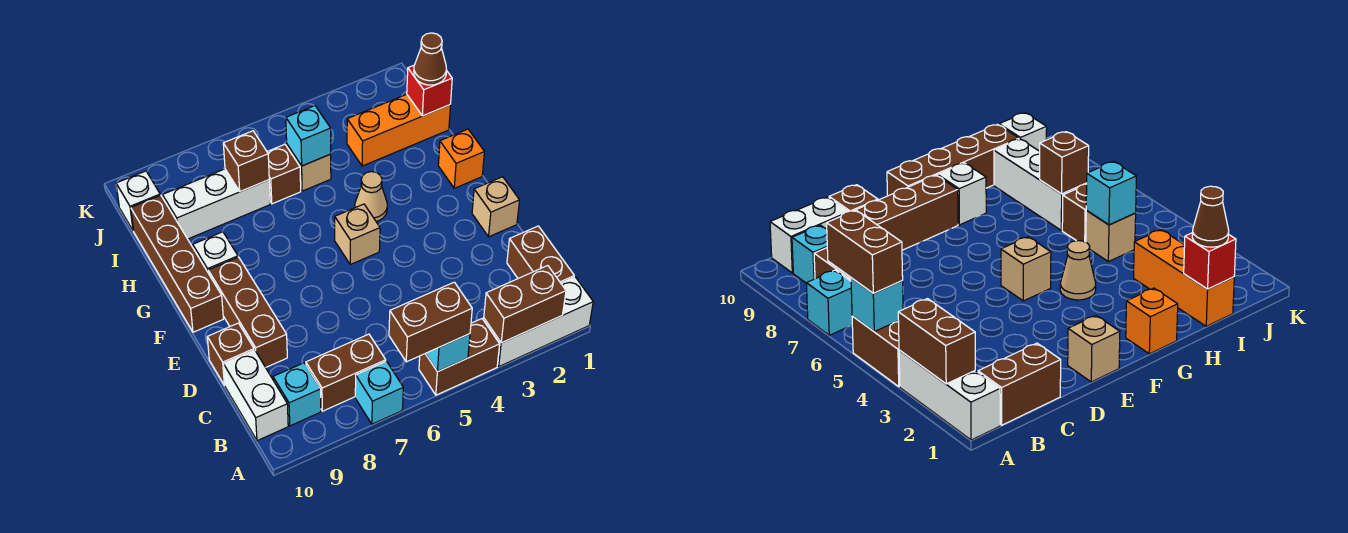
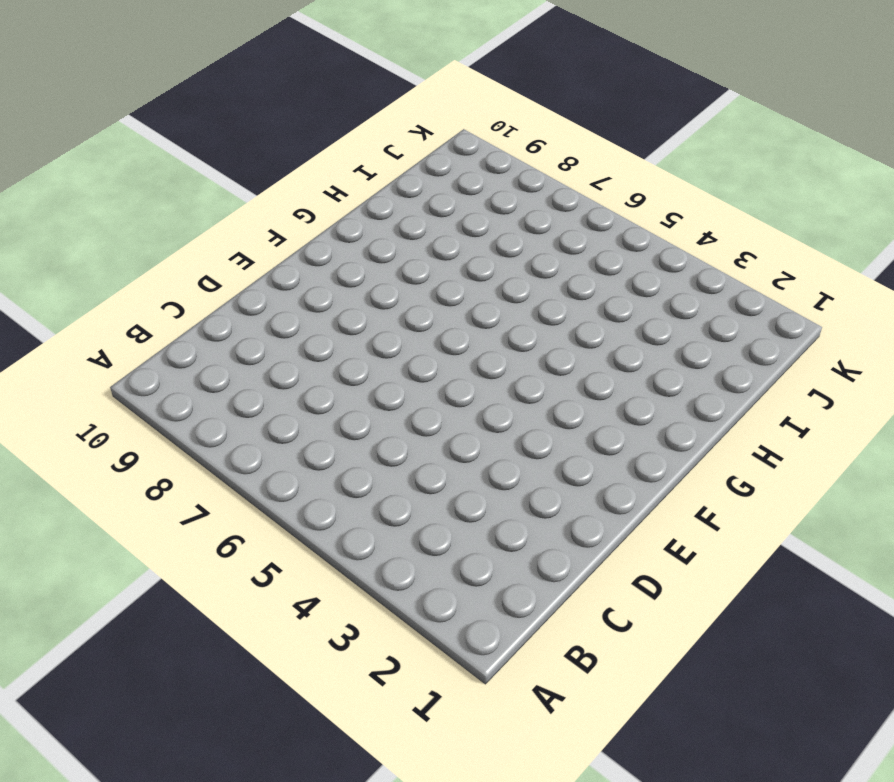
none -> white brick A1:A3 level 1
none -> brown brick A4:A5 level 1
none -> cyan brick A7 level 1

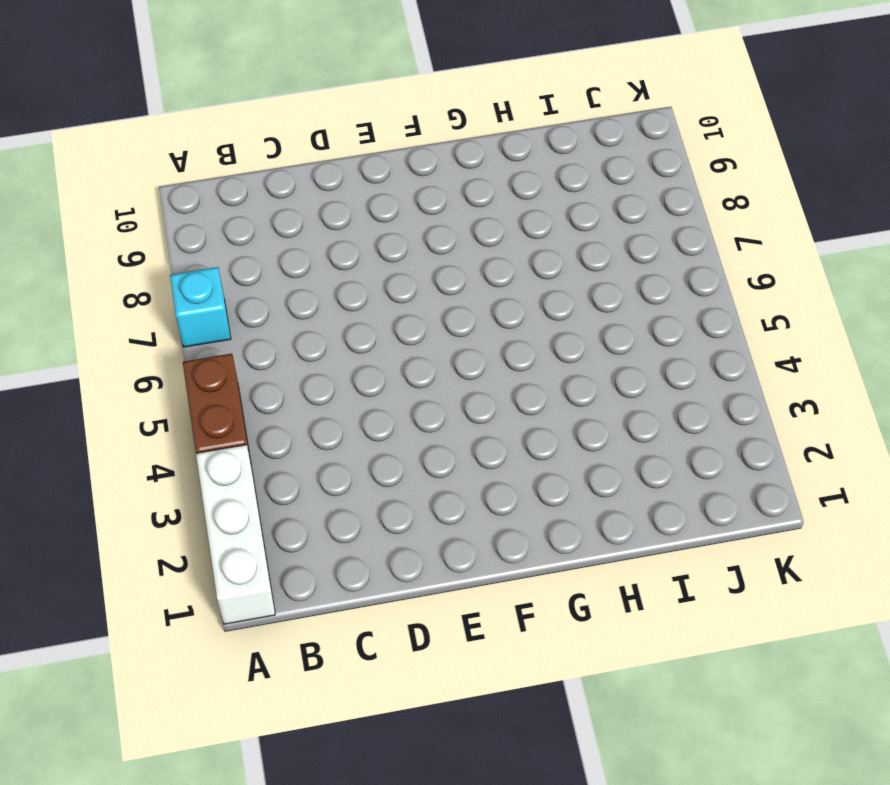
none -> brown brick B1:C1 level 1
none -> brown brick B7:B8 level 1
none -> cyan brick B9 level 1

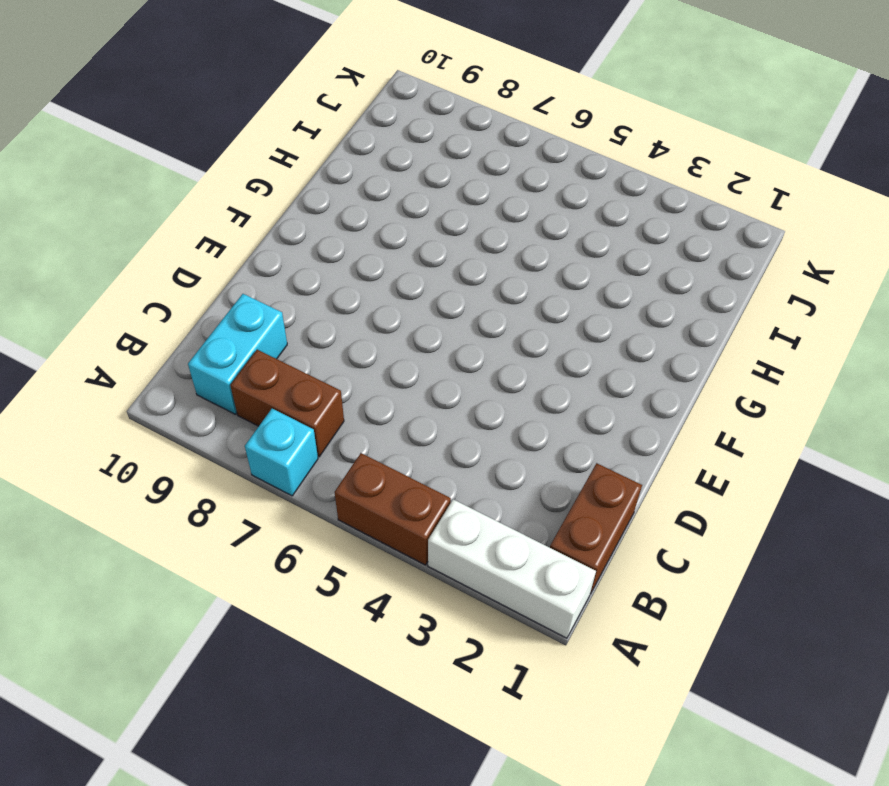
cyan brick B9:C9 level 1 -> cyan brick B9 level 1
none -> white brick B10:C10 level 1
none -> brown brick D9:F9 level 1
none -> brown brick D10 level 1

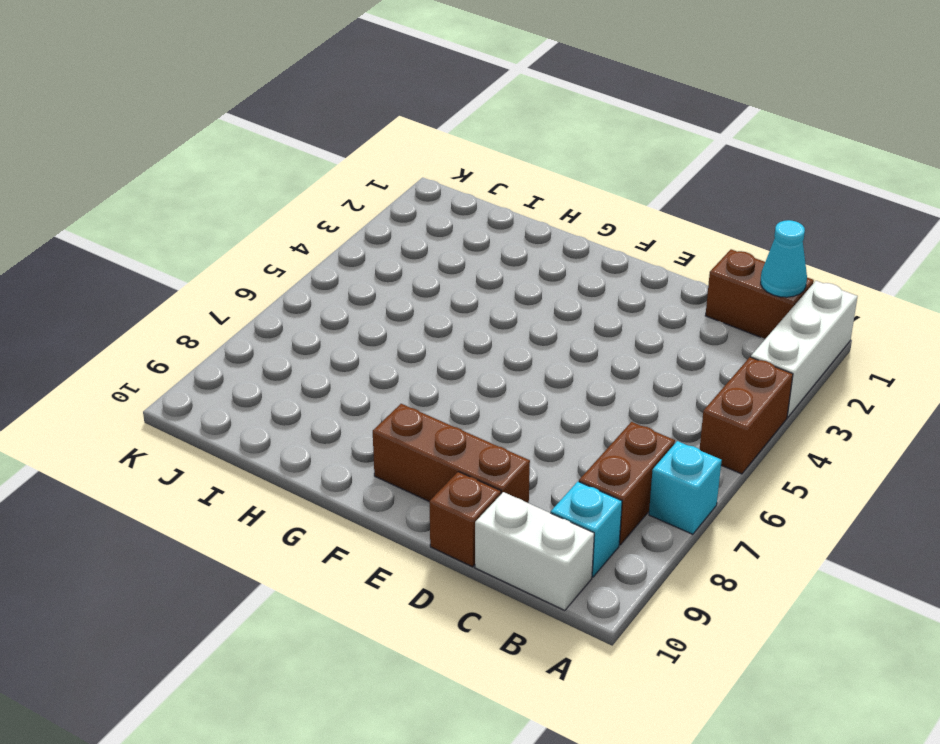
cyan cone B1 level 2 -> none
none -> tan brick E1 level 1
none -> tan brick F5 level 1
none -> brown brick F10:I10 level 1

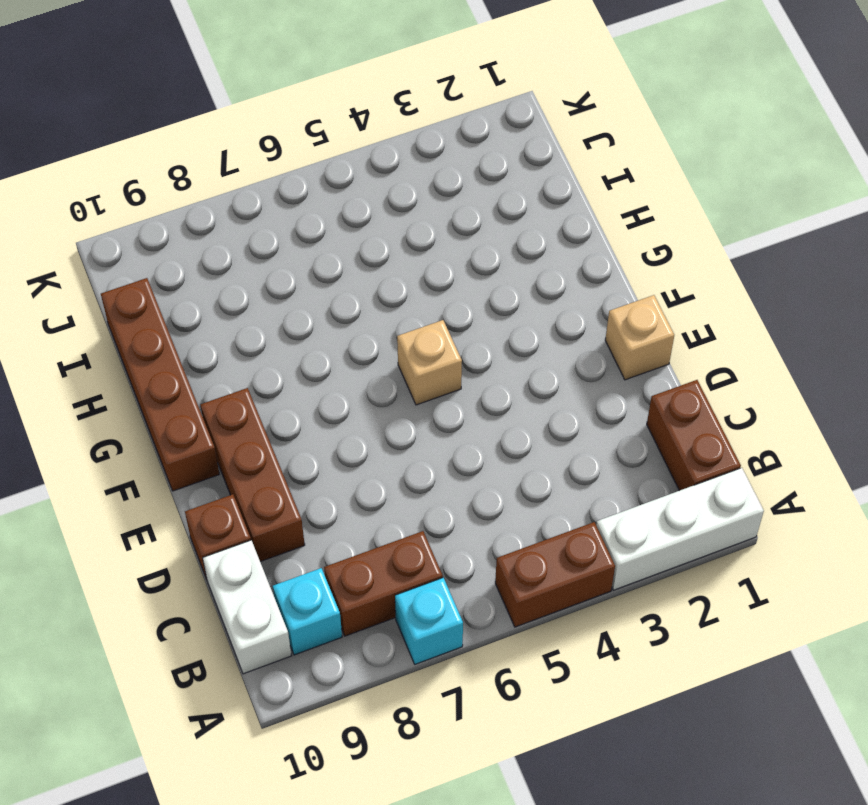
none -> orange brick G1 level 1
none -> tan cone G4 level 1
none -> white brick G9 level 1

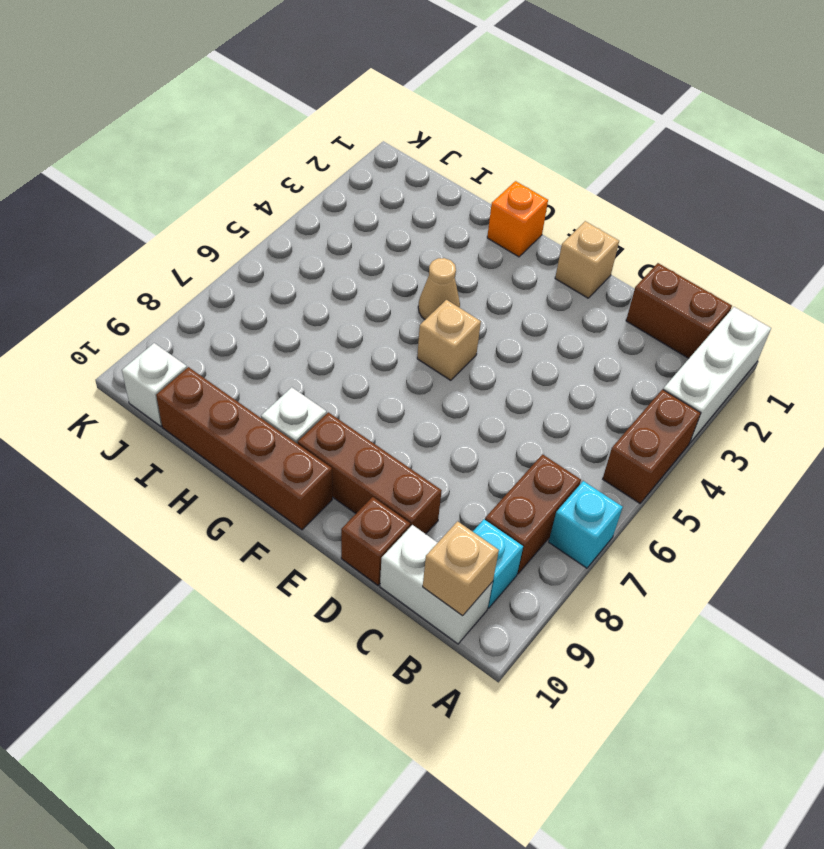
tan brick B10 level 2 -> tan brick I5 level 1
none -> orange brick I1:I3 level 1
none -> brown brick I6 level 1
none -> white brick I7:I9 level 1

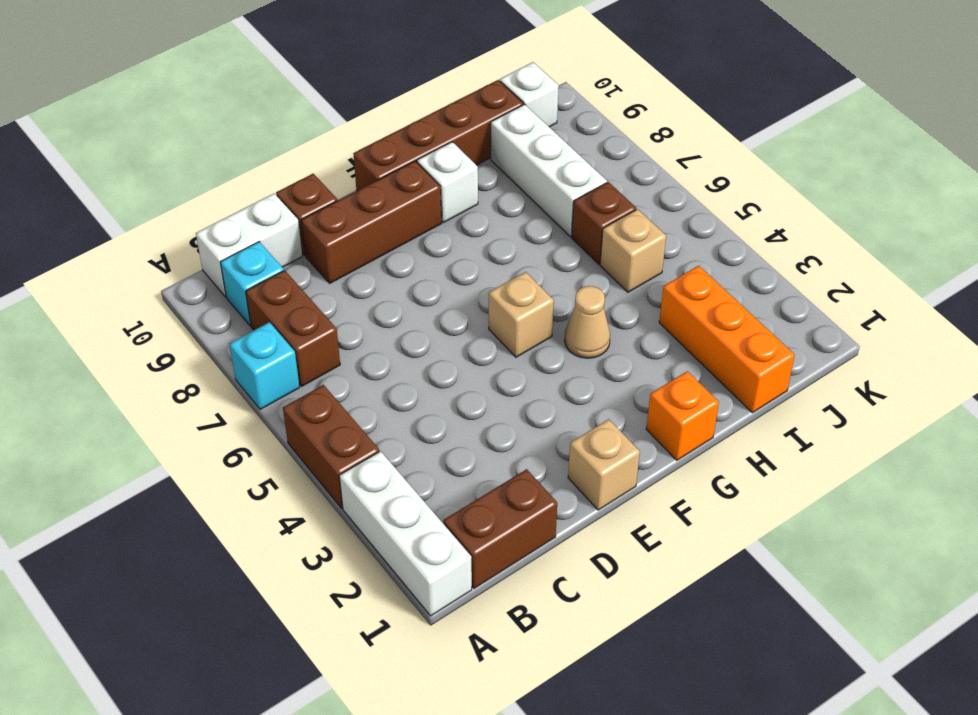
none -> brown brick A2:A3 level 2
none -> cyan brick A5 level 2
none -> red brick I1 level 2

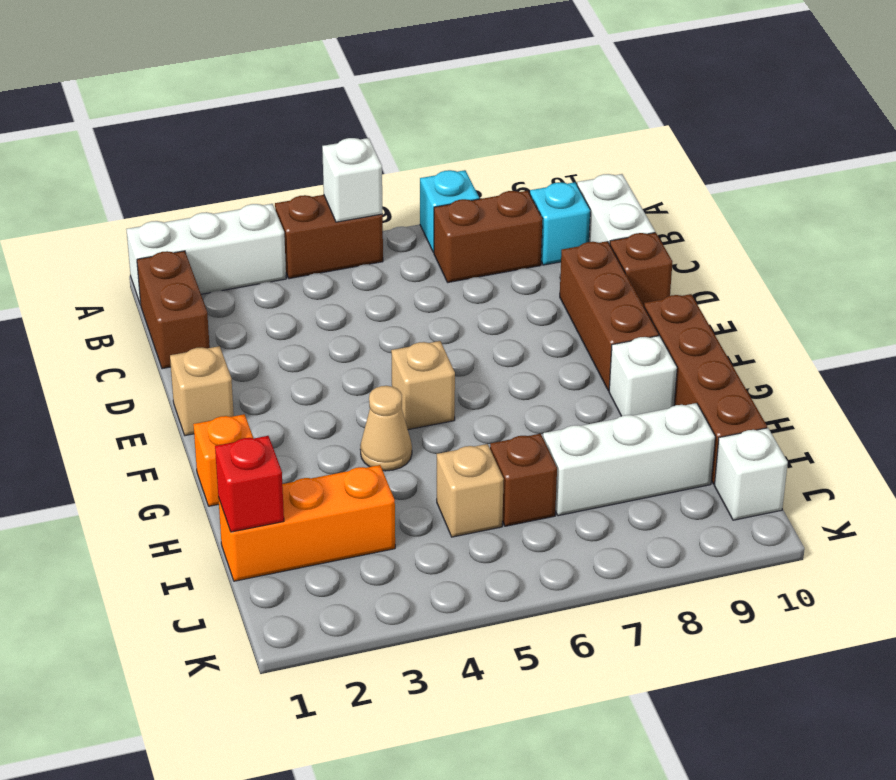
white brick A5 level 2 -> cyan brick A5 level 2
none -> brown brick A2:A3 level 2
none -> cyan brick I5 level 2
none -> brown brick I7 level 2

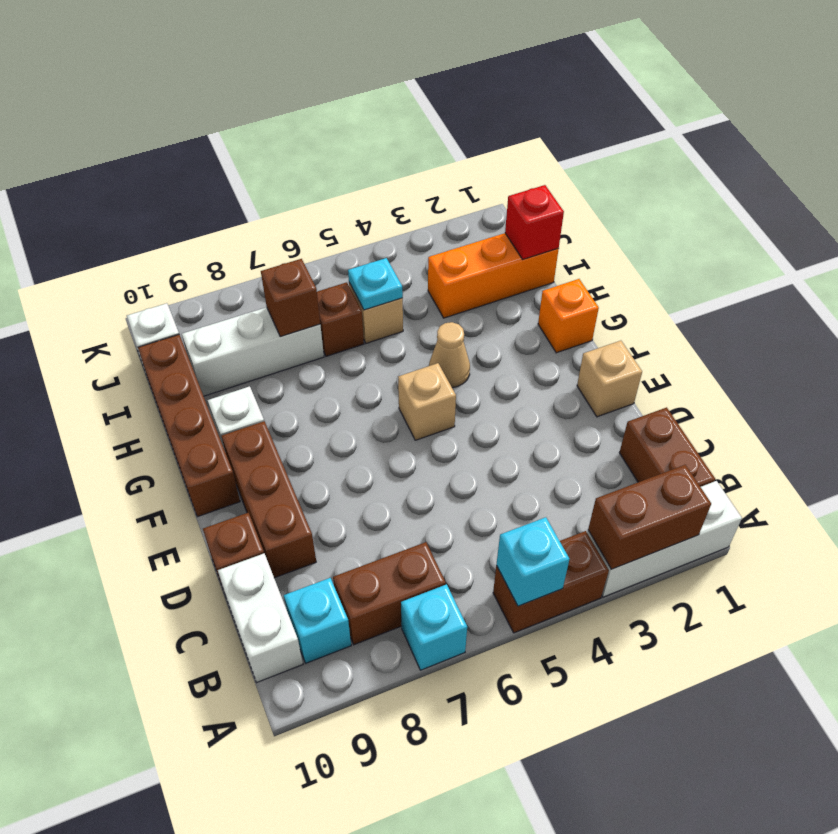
cyan plate I5 level 2 -> cyan brick I5 level 2
none -> brown brick A5:A6 level 3
none -> brown cone I1 level 3

